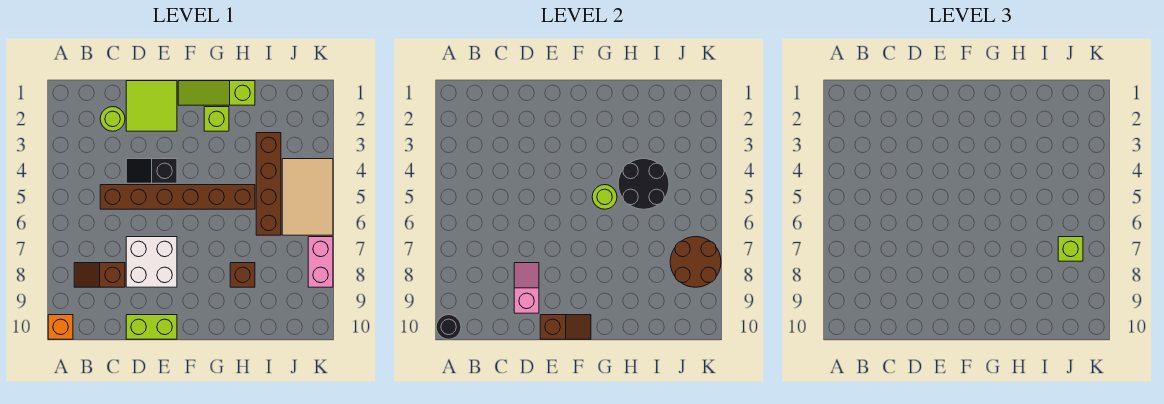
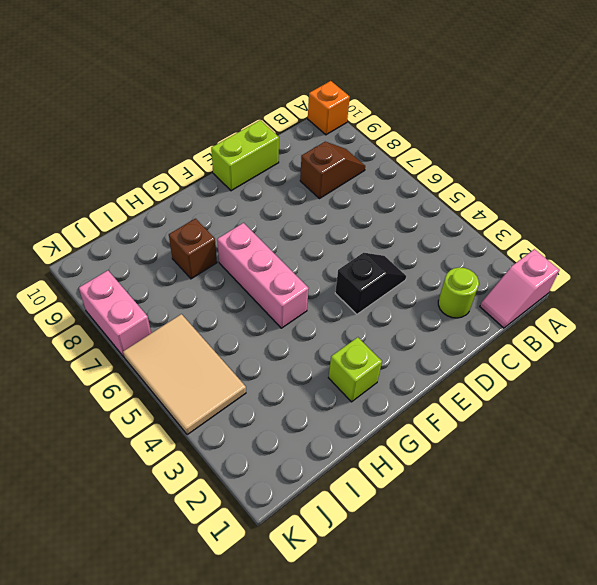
pink slope A1:B1 level 1 top A -> pink slope D8:D9 level 2 top 9
pink brick G5:G7 level 1 -> brown brick C5:H5 level 1
none -> lime tile D1:E2 level 1
none -> white brick D7:E8 level 1
none -> lime slope F1:H1 level 1 top H

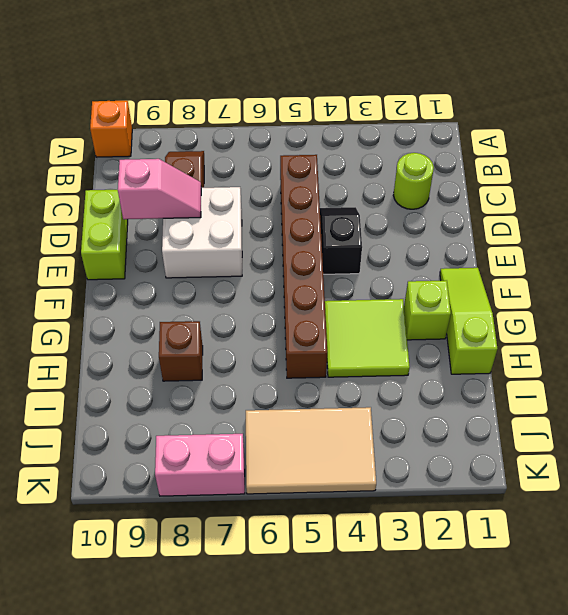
lime tile G3:H4 level 1 -> lime tile D1:E2 level 1
none -> brown brick I3:I6 level 1
none -> black round brick A10 level 2
none -> brown slope E10:F10 level 2 top E

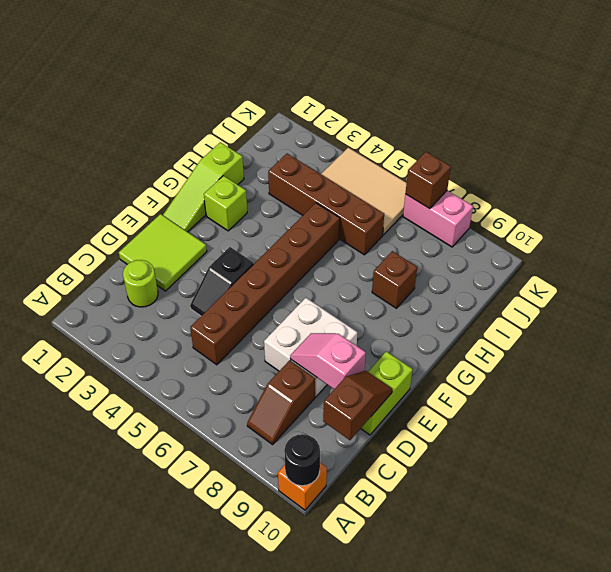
brown slope C10:D10 level 2 top C -> brown slope E10:F10 level 2 top E
brown brick K7 level 2 -> brown round brick J7:K8 level 2
none -> lime round brick G5 level 2
none -> black round brick H4:I5 level 2
none -> lime brick J7 level 3

